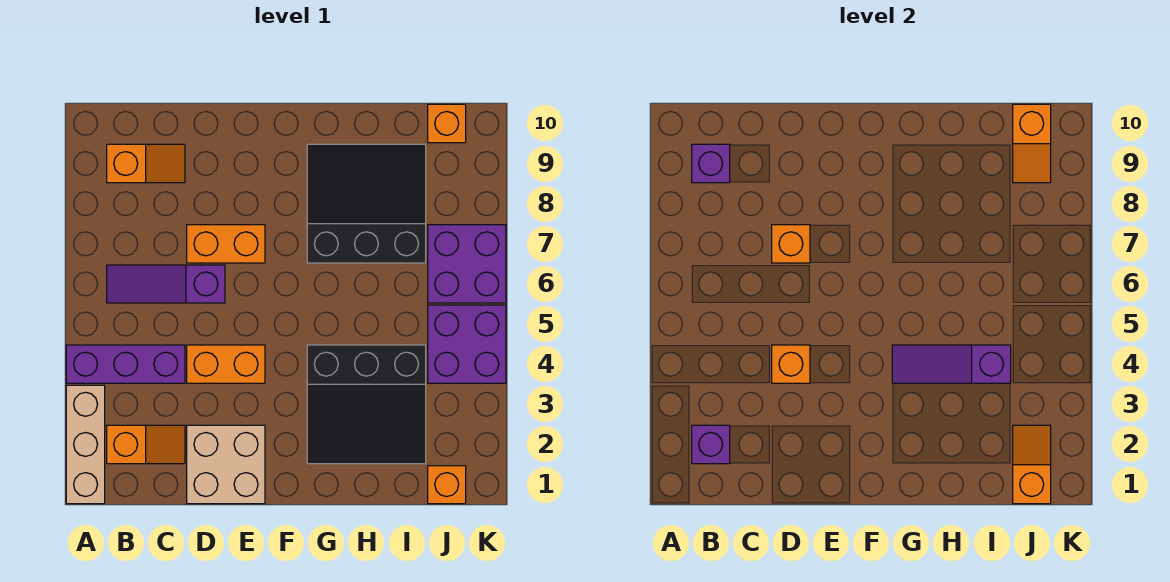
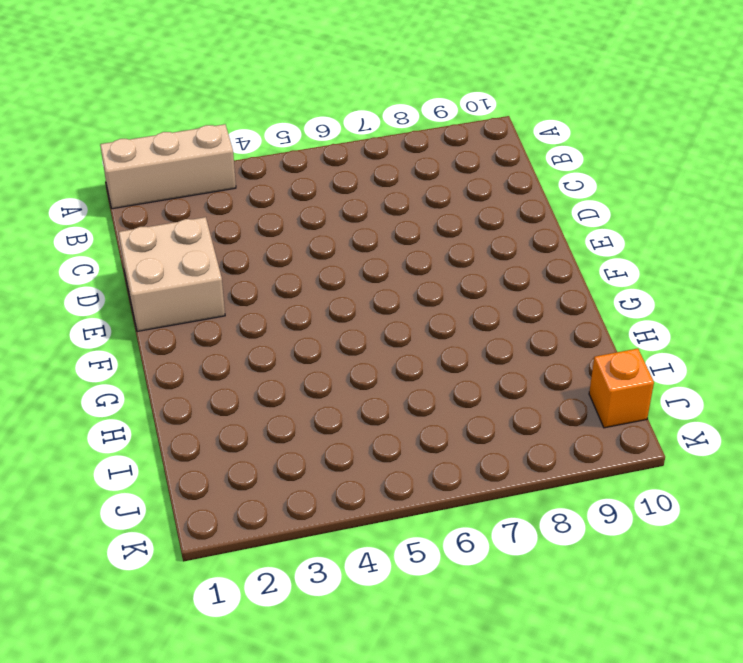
none -> purple brick A4:C4 level 1
none -> orange slope B2:C2 level 1 top B
none -> purple slope B6:D6 level 1 top D

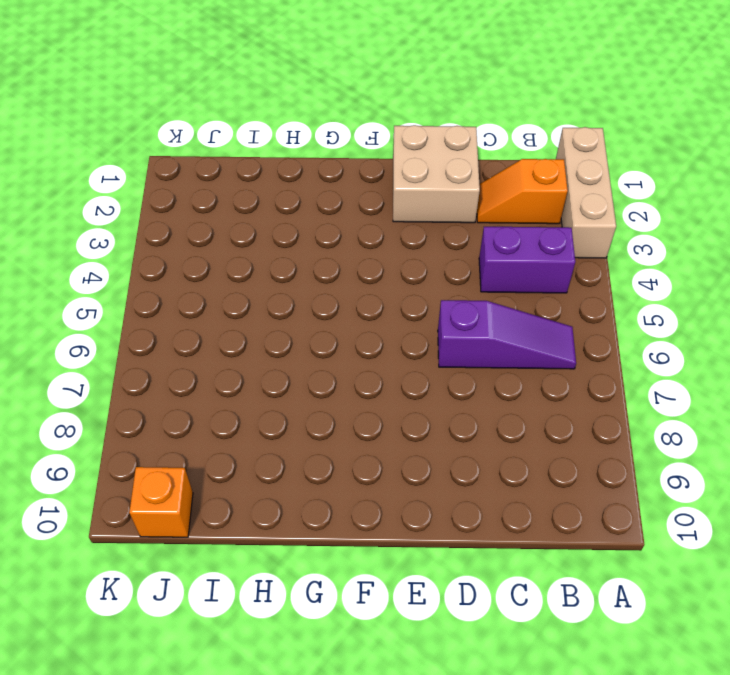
purple brick B4:C4 level 1 -> purple brick A4:C4 level 1
none -> orange slope B9:C9 level 1 top B
none -> orange brick D4:E4 level 1
none -> orange brick D7:E7 level 1

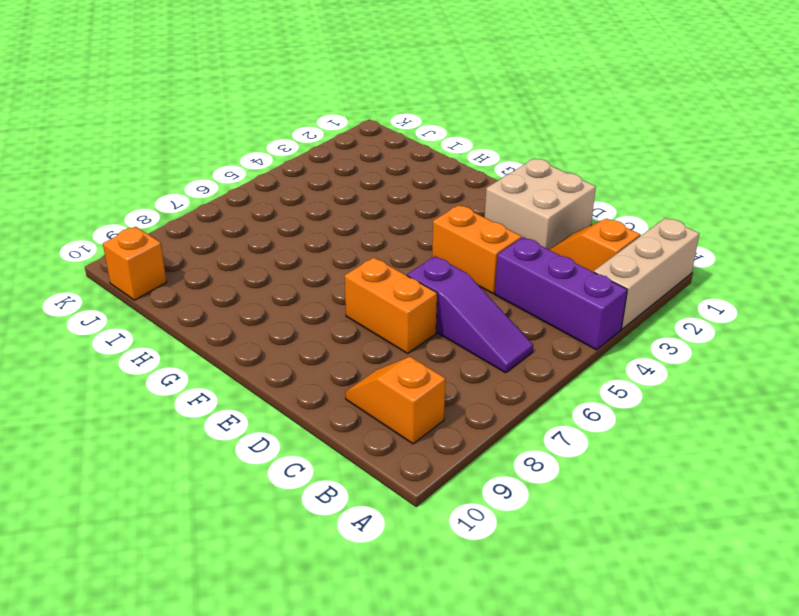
none -> black slope G2:I4 level 1 top 4
none -> black slope G7:I9 level 1 top 7
none -> orange brick J1 level 1

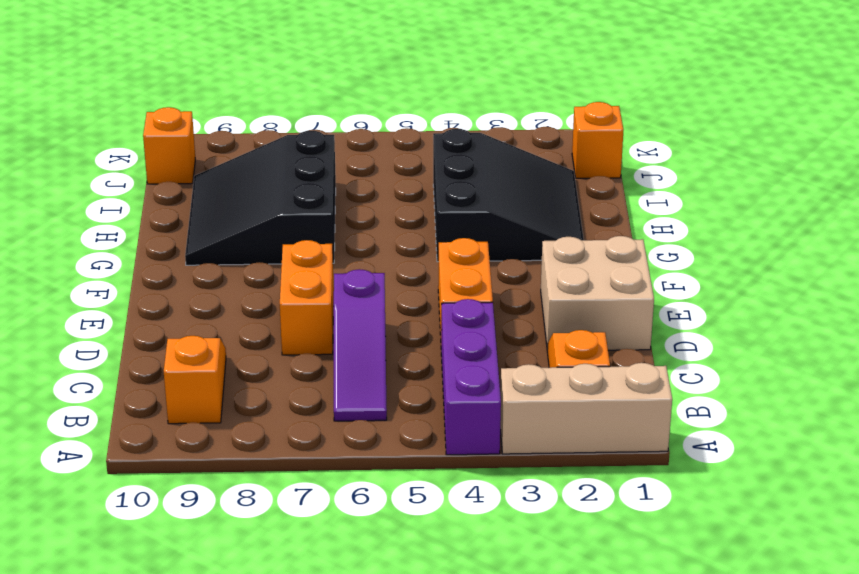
none -> purple brick J4:K5 level 1
none -> purple brick J6:K7 level 1
none -> purple brick B2 level 2

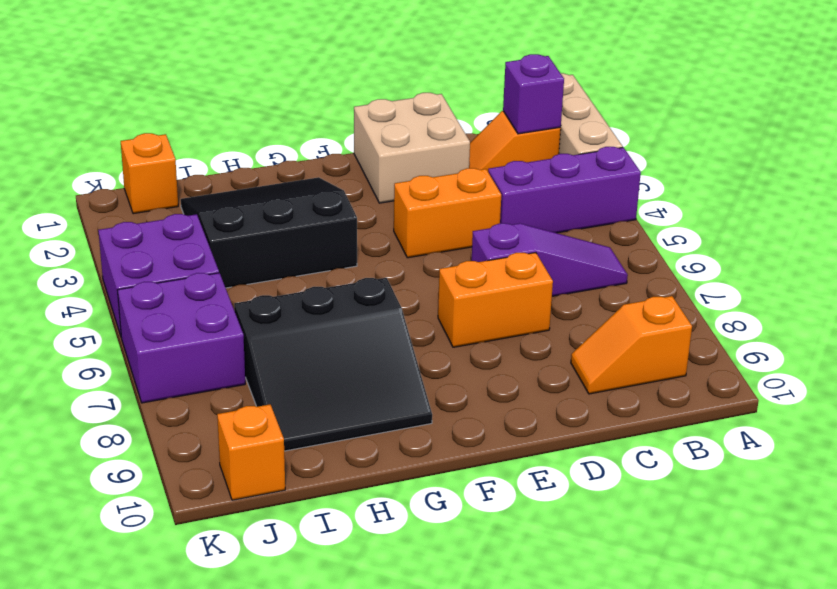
none -> purple brick B9 level 2
none -> orange brick D4 level 2
none -> orange brick D7 level 2

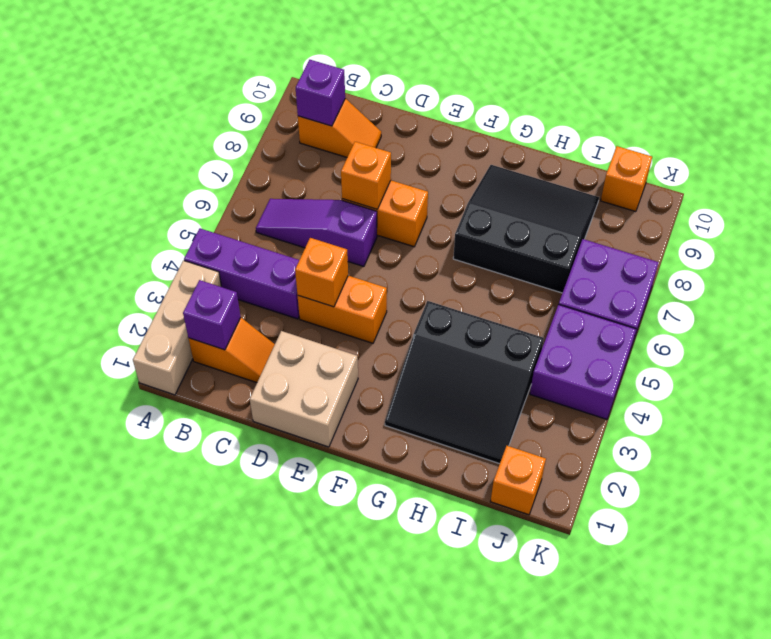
none -> purple slope G4:I4 level 2 top I
none -> orange slope J1:J2 level 2 top 1
none -> orange slope J9:J10 level 2 top 10

